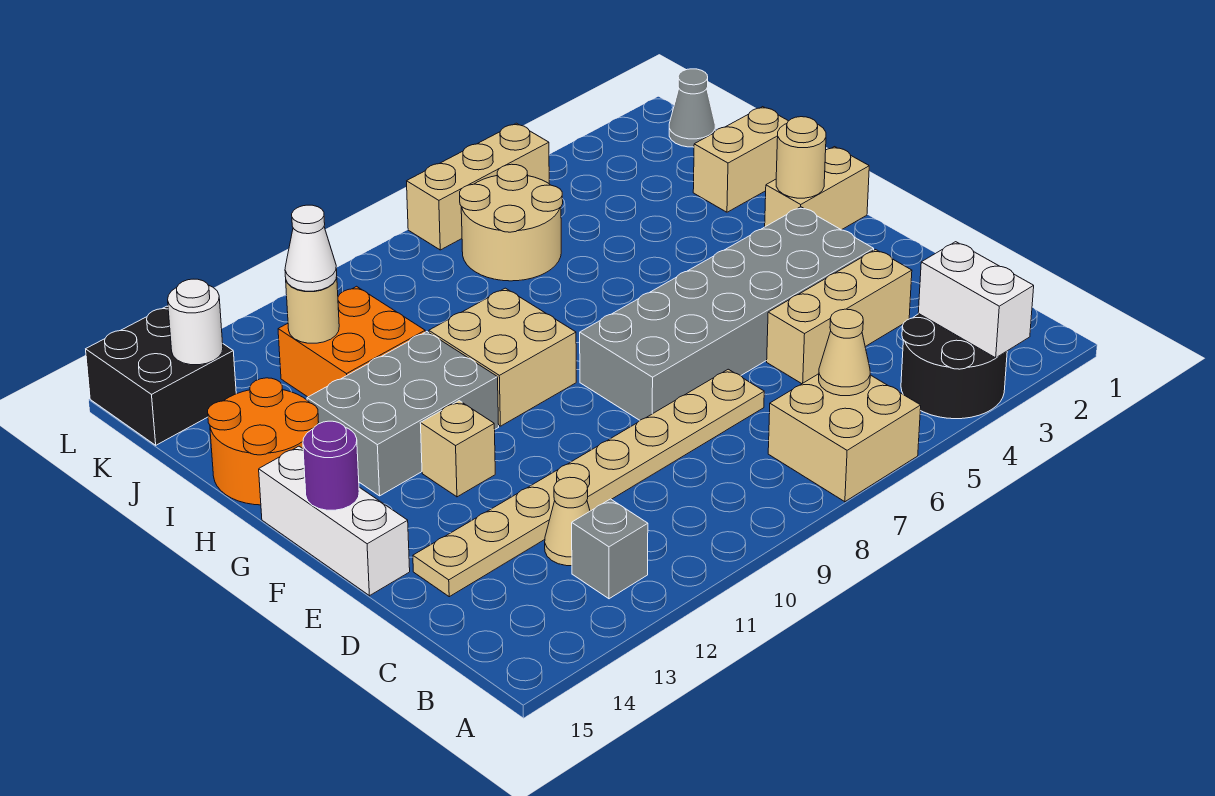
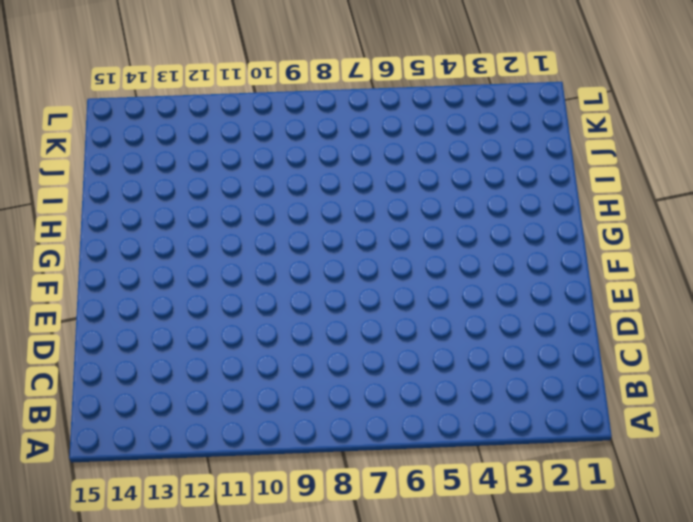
none -> black round brick A3:B4 level 1
none -> tan brick A6:B7 level 1
none -> grey brick B12 level 1

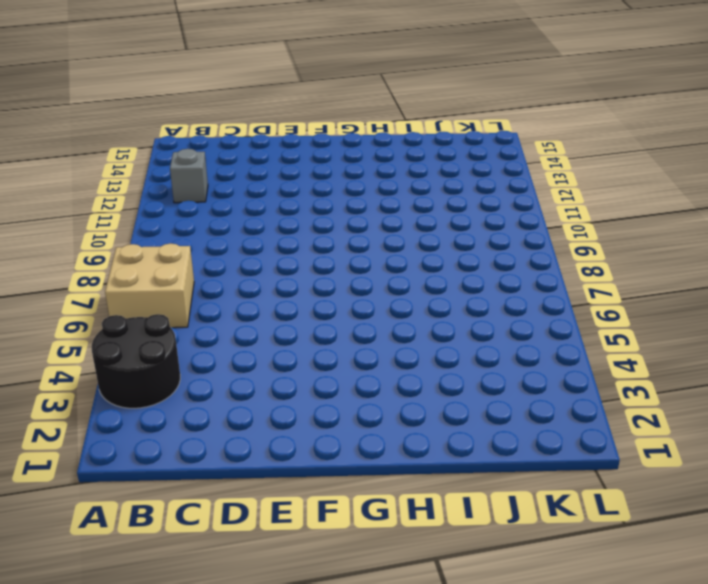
none -> tan cone C12 level 1
none -> tan brick D3:D5 level 1
none -> tan plate D7:D14 level 1

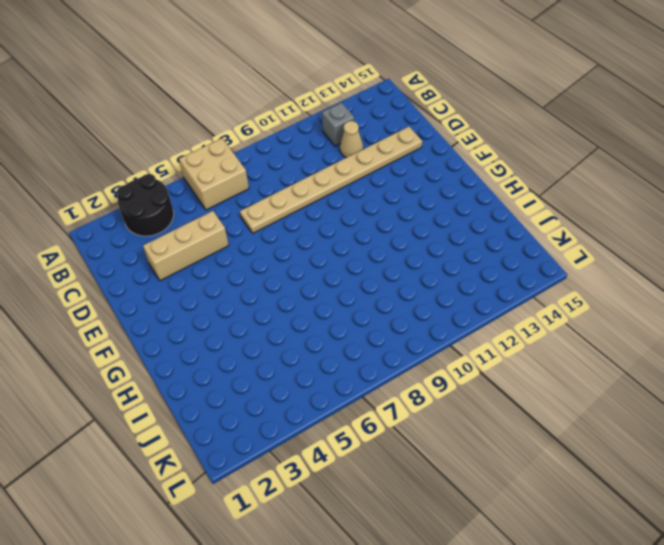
none -> grey brick E3:F8 level 1
none -> white brick E15:G15 level 1
none -> tan brick F12 level 1

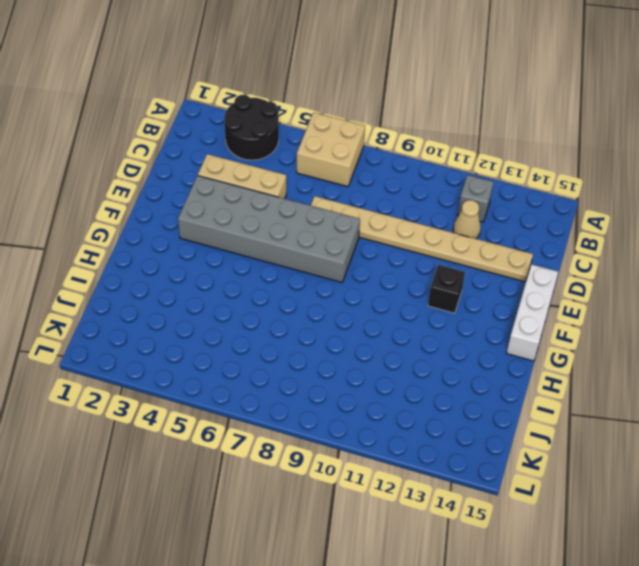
black brick F12 level 1 -> tan brick F12 level 1
none -> tan brick G1:G2 level 1
none -> tan brick G9:H10 level 1
none -> grey brick G11:H13 level 1

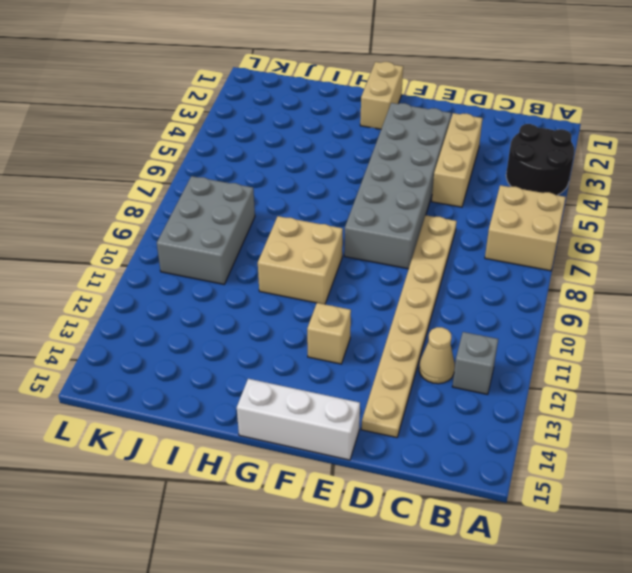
grey brick J8:K10 level 1 -> grey brick G11:H13 level 1
none -> orange round brick H14:I15 level 1
none -> tan brick I1:I2 level 1
none -> orange brick I11:J12 level 1

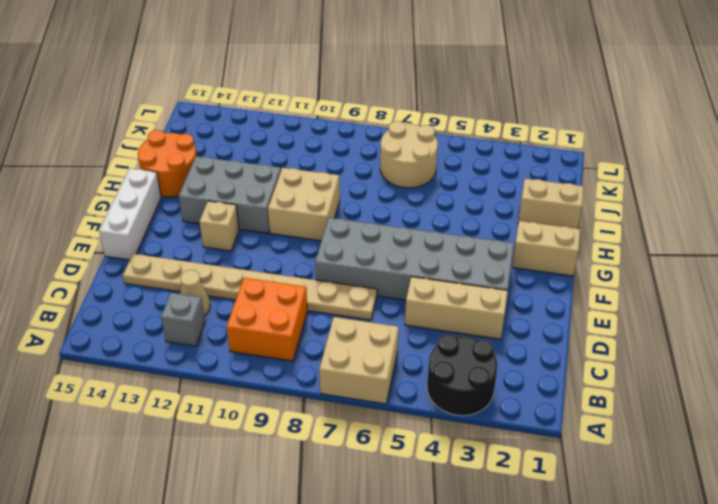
orange brick B9:C10 level 1 -> orange brick I11:J12 level 1
none -> grey cone K1 level 1
none -> black brick K14:L15 level 1
none -> tan brick L5:L7 level 1

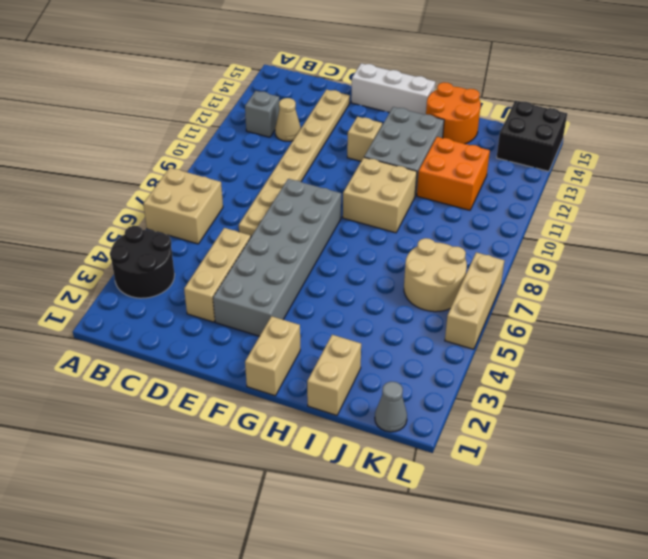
none -> white brick A3:B3 level 2
none -> tan cone B6 level 2
none -> purple round brick F15 level 2

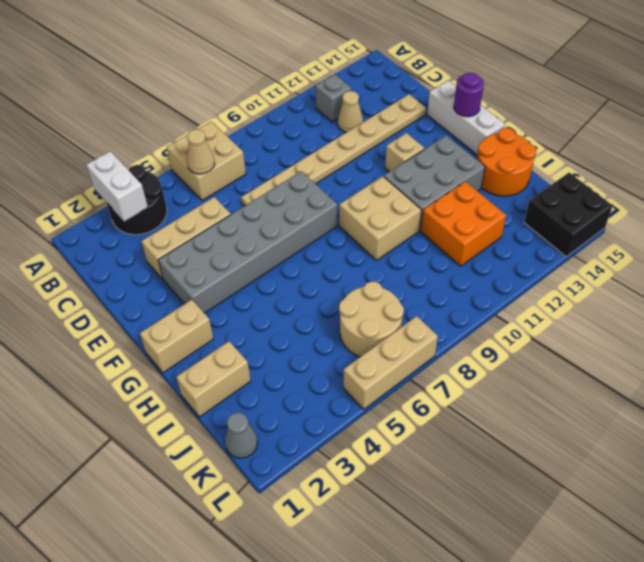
none -> tan round brick G2 level 2
none -> tan round brick J12 level 2
none -> white round brick K14 level 2

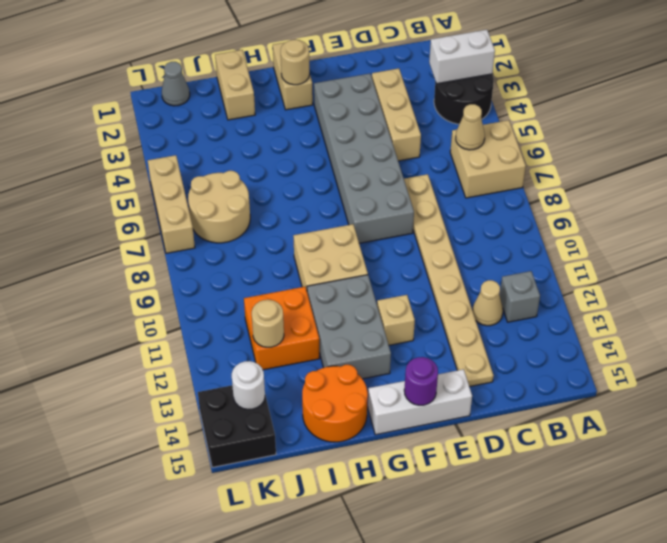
none -> white cone J12 level 3

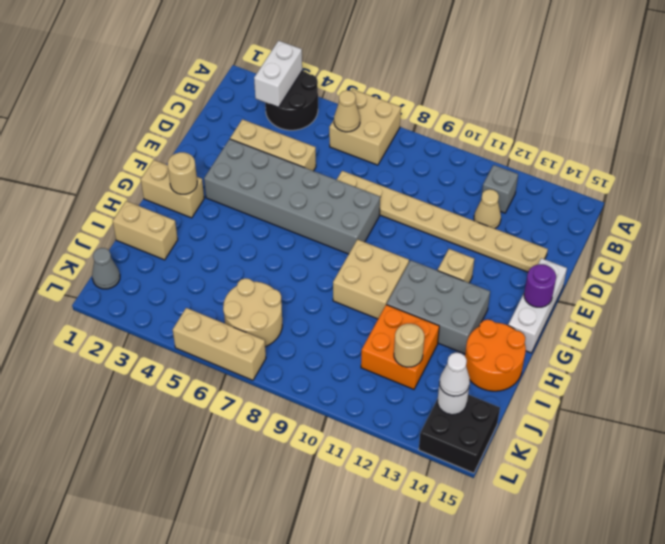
white cone K14 level 3 -> white cone J12 level 3

